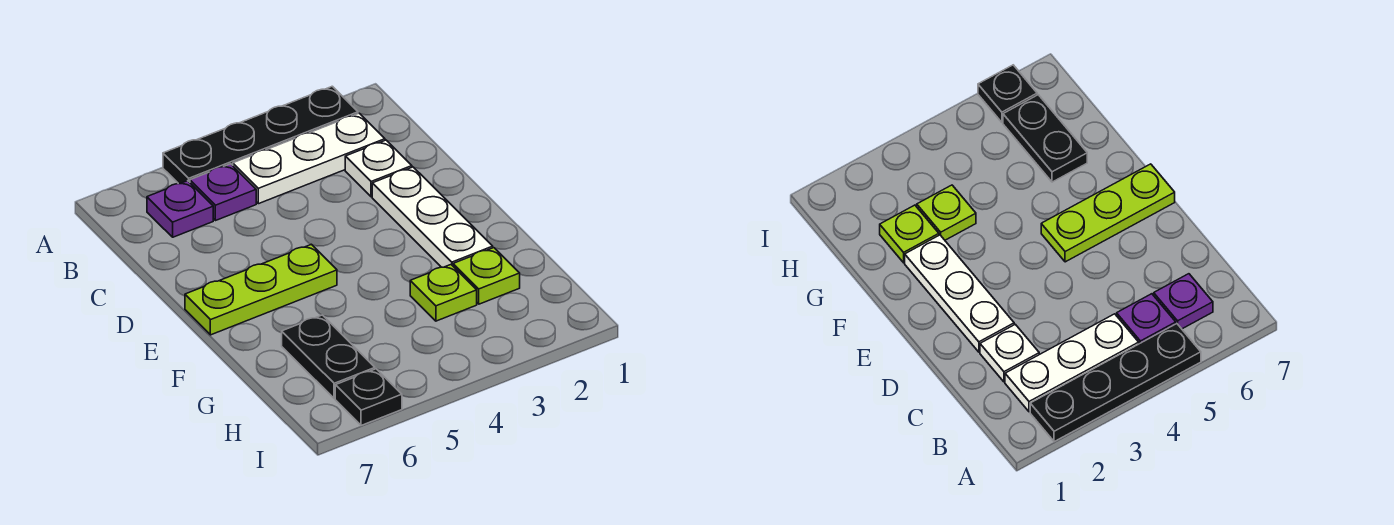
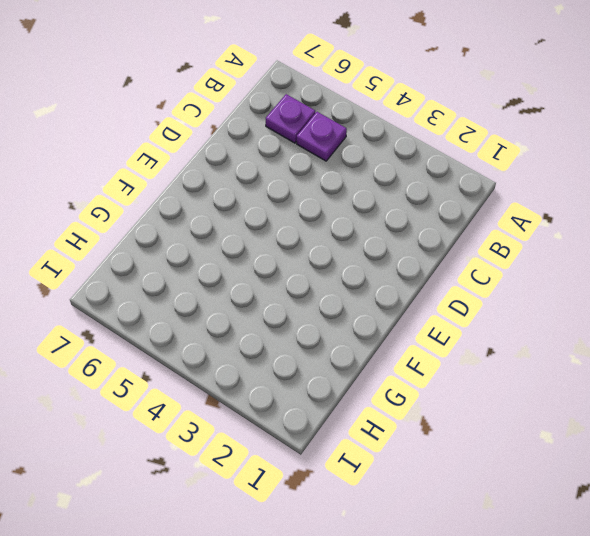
none -> black plate A2:A5 level 1
none -> white plate B2:B4 level 1

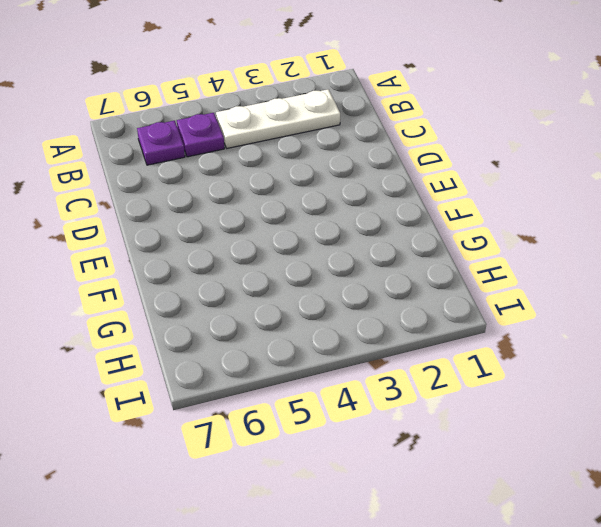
none -> black plate A2:A5 level 1
none -> white plate C2 level 1

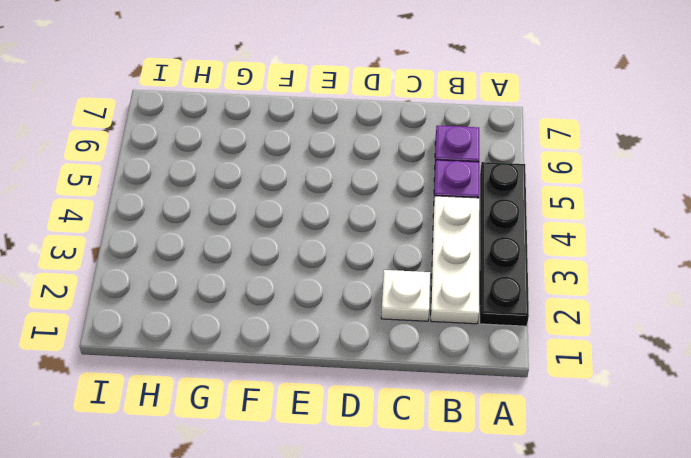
none -> white plate D2:F2 level 1
none -> lime plate E5:E7 level 1

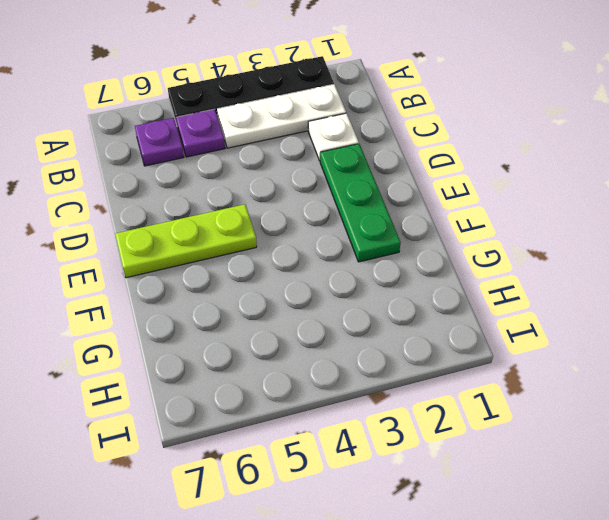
green plate D2:F2 level 1 -> white plate D2:F2 level 1
none -> lime plate G2 level 1
none -> lime plate G3 level 1

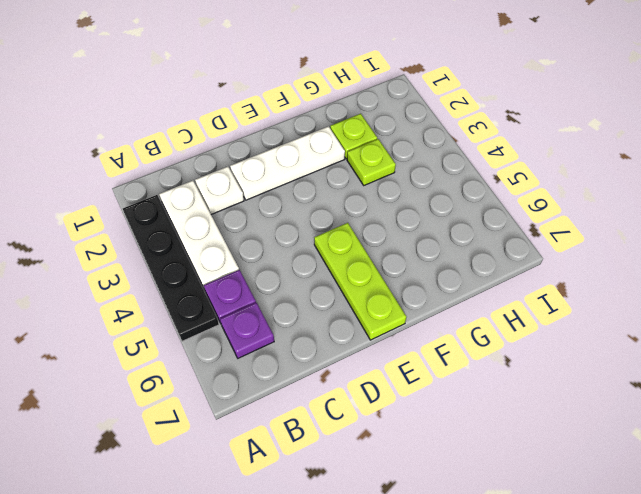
none -> black plate G6:H6 level 1
none -> black plate I6 level 1

